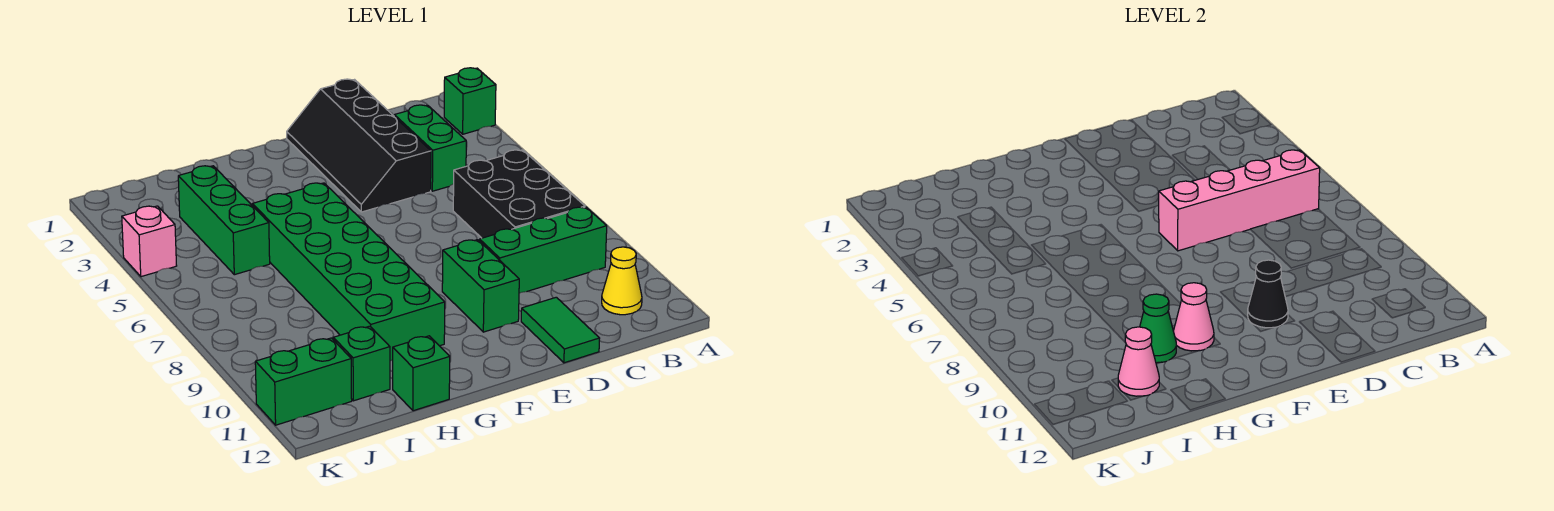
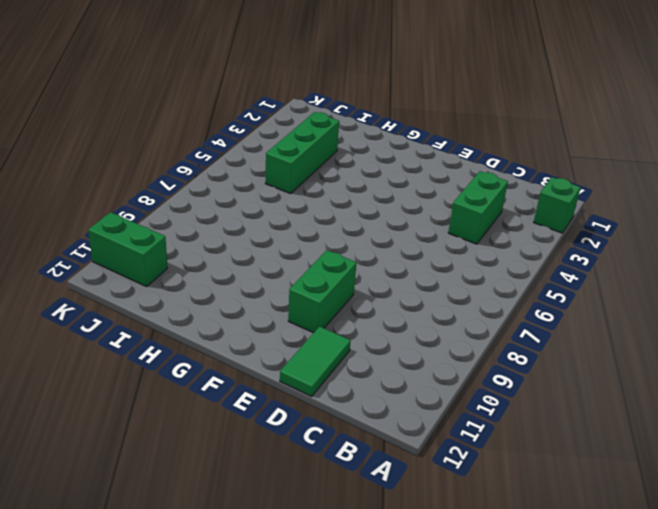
none -> black brick B6:C8 level 1
none -> green brick B9:D9 level 1
none -> yellow cone B11 level 1

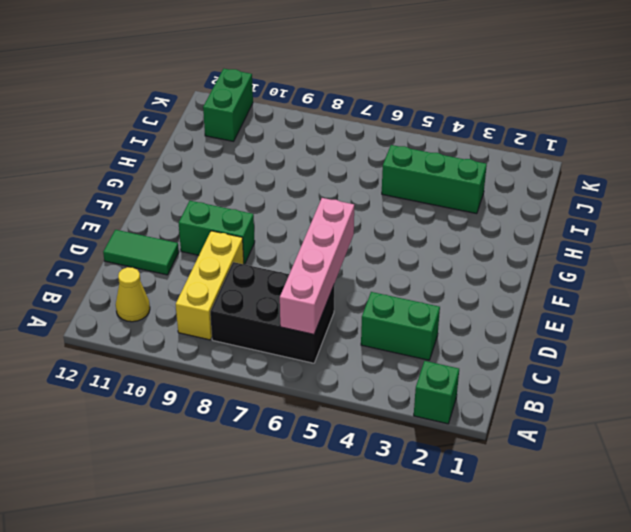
yellow brick B9:D9 level 1 -> green brick B9:D9 level 1
none -> black slope D1:E4 level 1 top D
none -> green brick G5:H10 level 1
none -> green brick H12 level 1

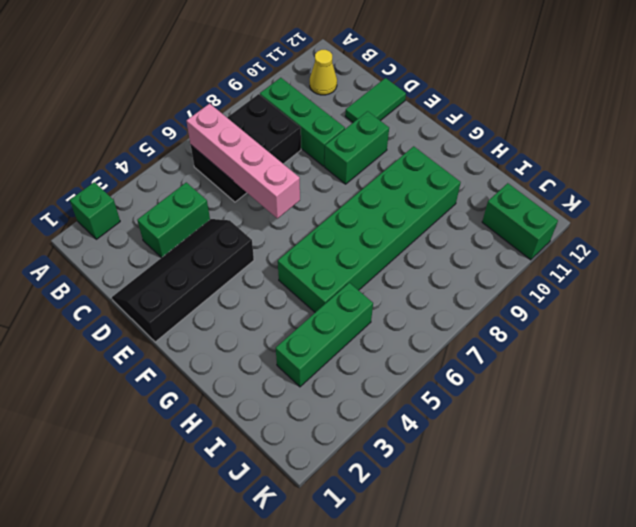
black slope D1:E4 level 1 top E -> black slope D1:E4 level 1 top D
none -> green brick H12 level 1
none -> green brick I11 level 1
none -> pink brick K4 level 1

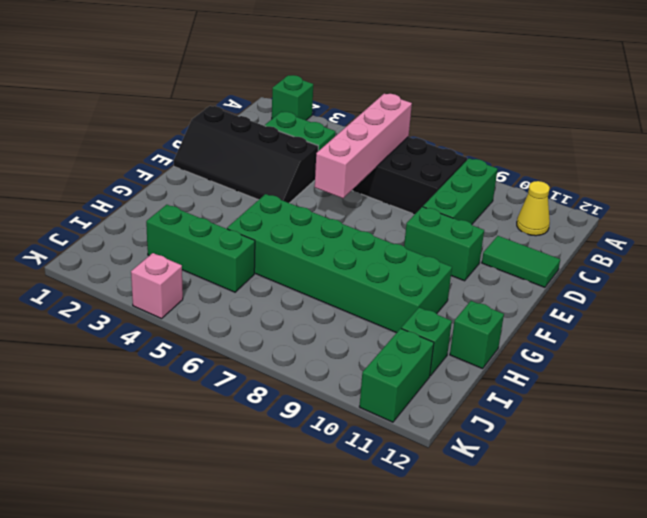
none -> black cone E10 level 2
none -> pink cone G10 level 2
none -> green cone H10 level 2

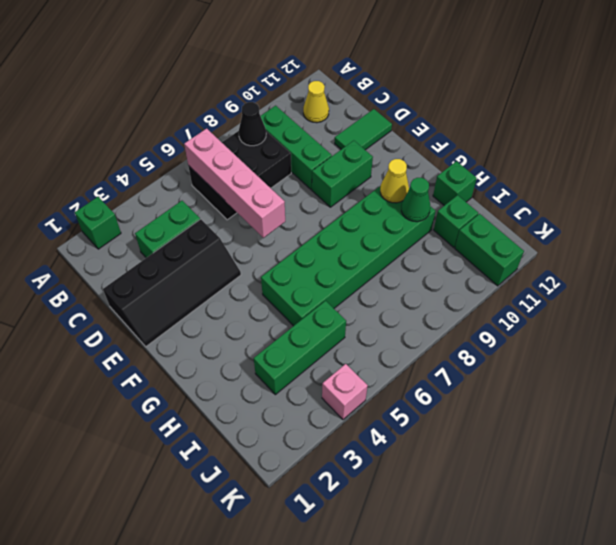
black cone B8 level 2 -> black cone E10 level 2
yellow cone G10 level 2 -> pink cone G10 level 2
none -> pink cone I11 level 2

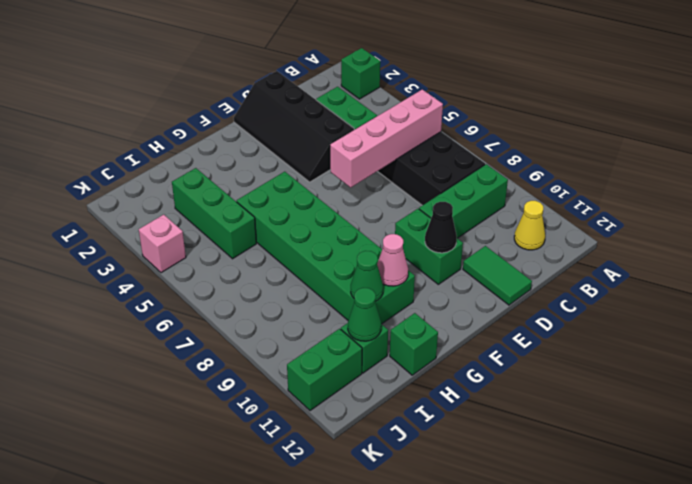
green cone I11 level 2 -> pink cone I11 level 2

